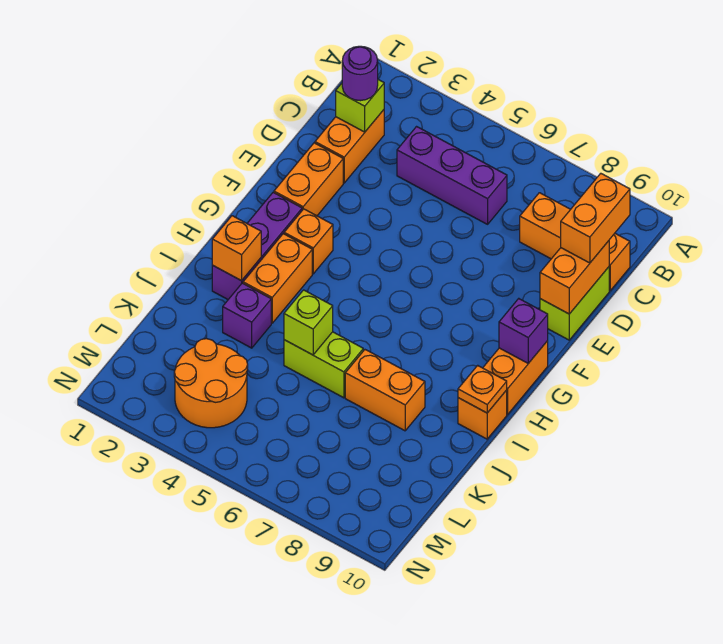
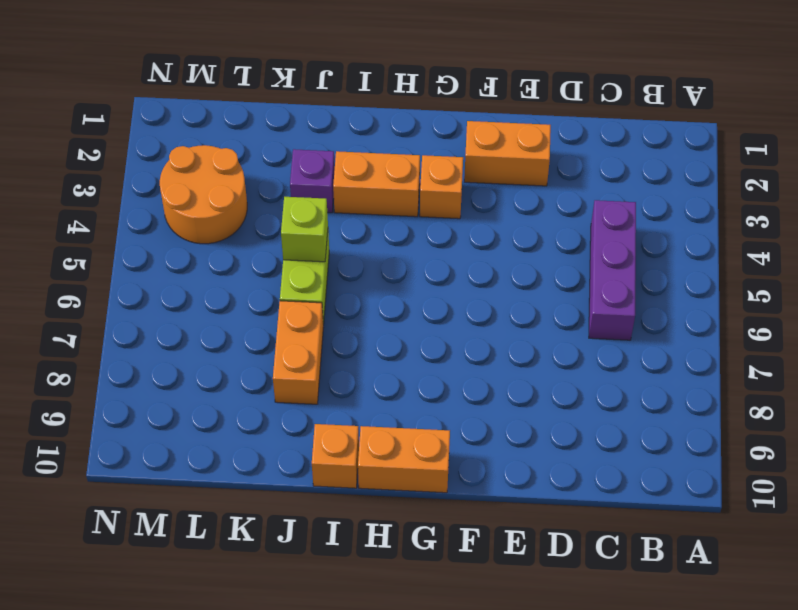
none -> orange brick C2:D2 level 1
none -> orange brick C8:C10 level 1
none -> lime brick D10:E10 level 1

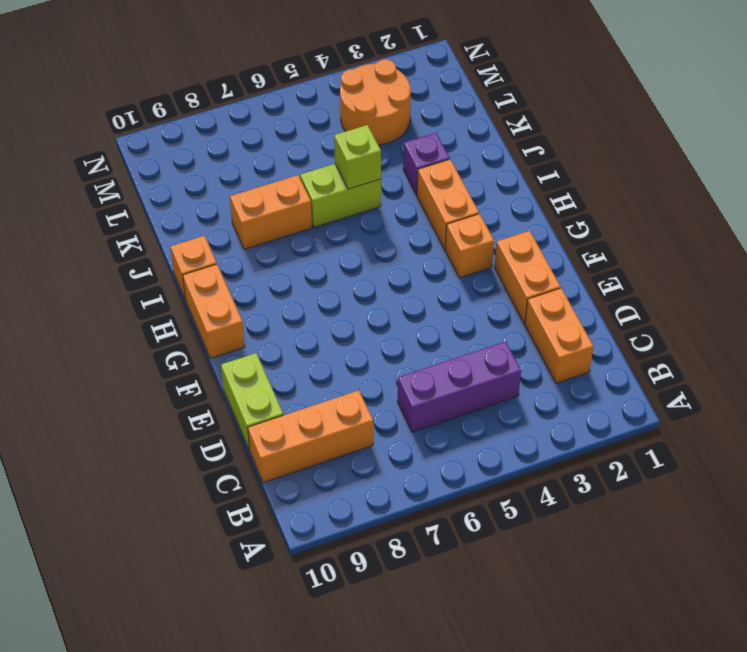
none -> purple brick G2:I2 level 1
none -> lime brick C2 level 2
none -> orange brick D10:E10 level 2

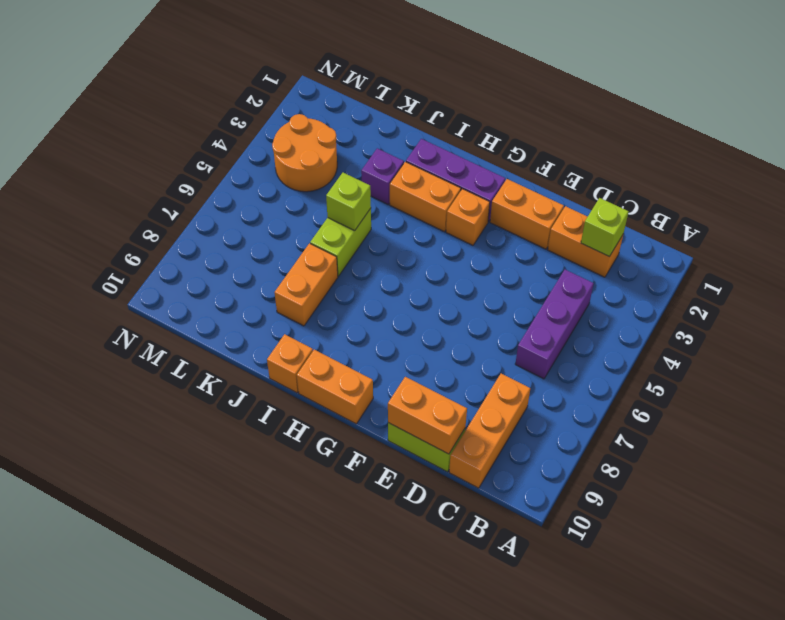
none -> purple brick G10 level 2
none -> orange brick I2 level 2
none -> orange plate I10 level 2

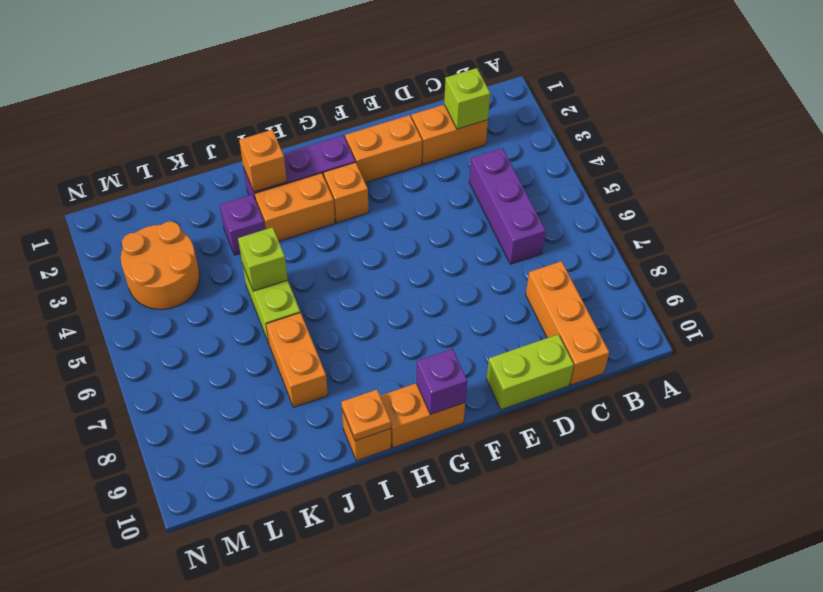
none -> orange brick D10:E10 level 2
none -> purple round brick C2 level 3
none -> orange brick C10:D10 level 3

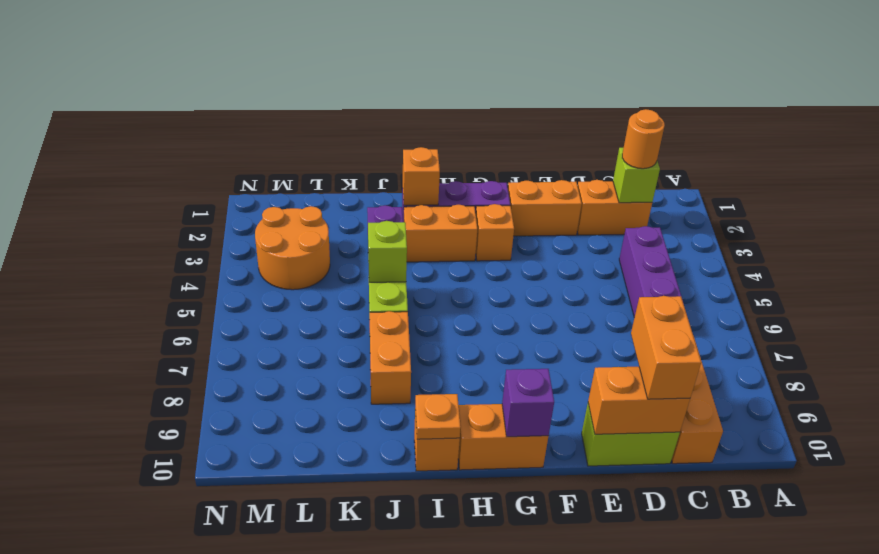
orange round brick C2 level 3 -> purple round brick C2 level 3
orange brick D9:D10 level 3 -> orange brick C10:D10 level 3

